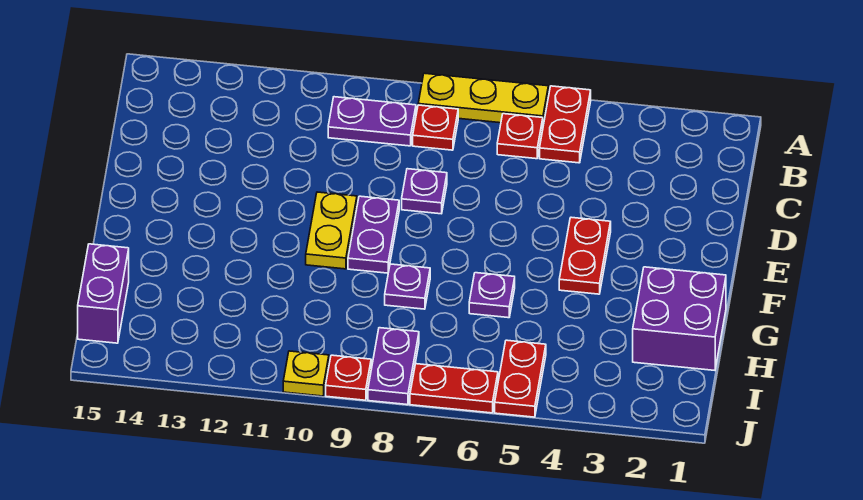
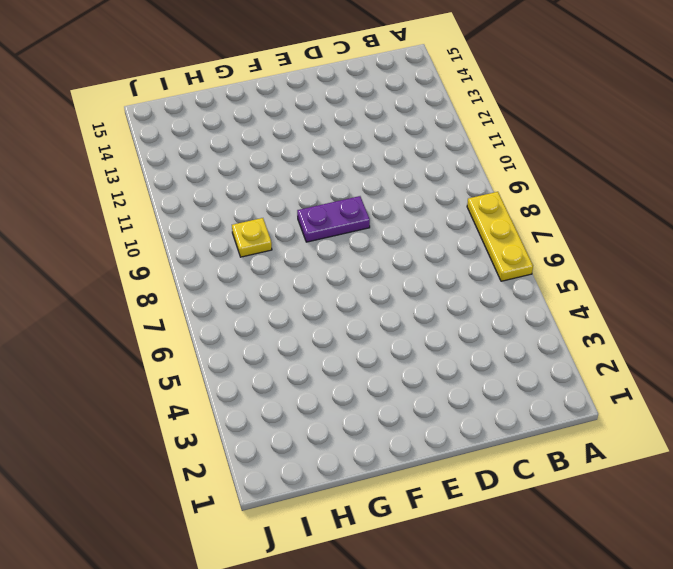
yellow plate H9 level 1 -> yellow plate J10 level 1
none -> red plate A5:B5 level 1
none -> red plate B6 level 1
none -> red plate B8 level 1

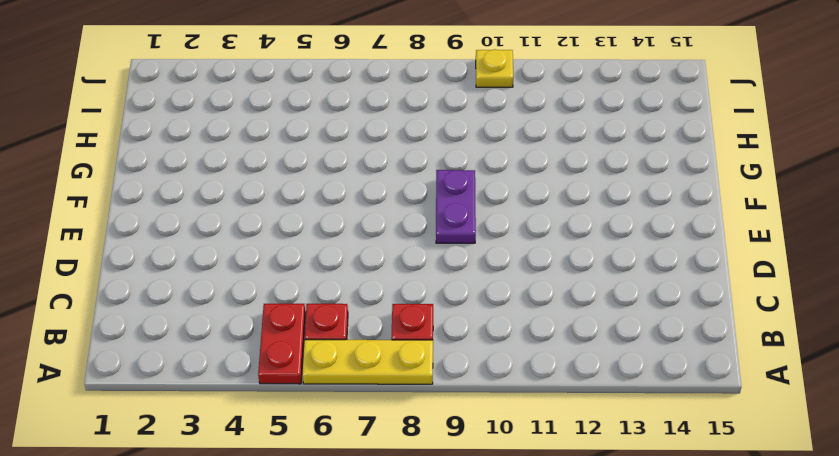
none -> purple plate B9:B10 level 1
none -> purple plate D8 level 1
none -> red plate E4:F4 level 1

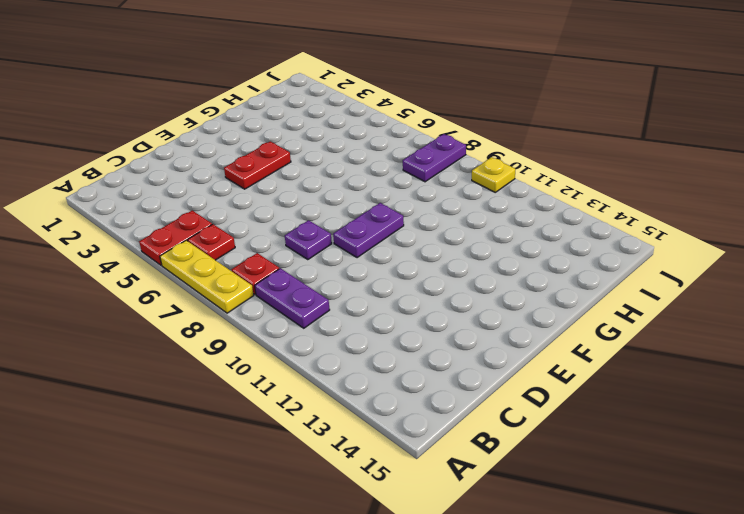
none -> yellow plate E10:F10 level 1
none -> purple brick G1:H2 level 1
none -> purple plate G6 level 1

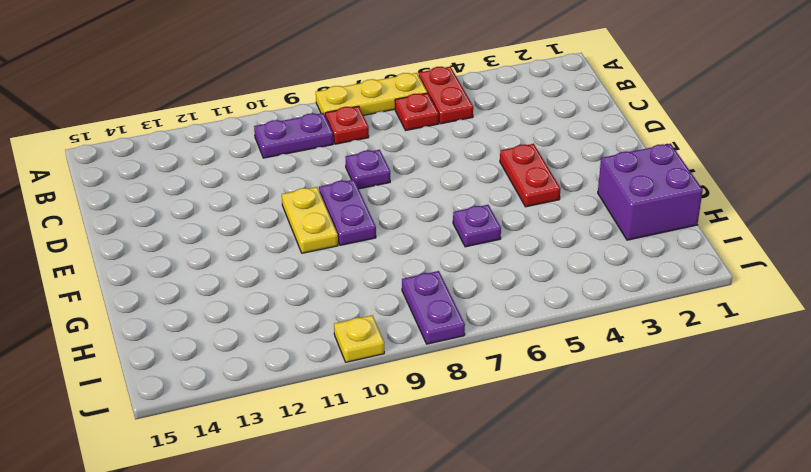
none -> purple plate G8 level 1
none -> purple brick H15:I15 level 1
none -> red plate I5:J5 level 1

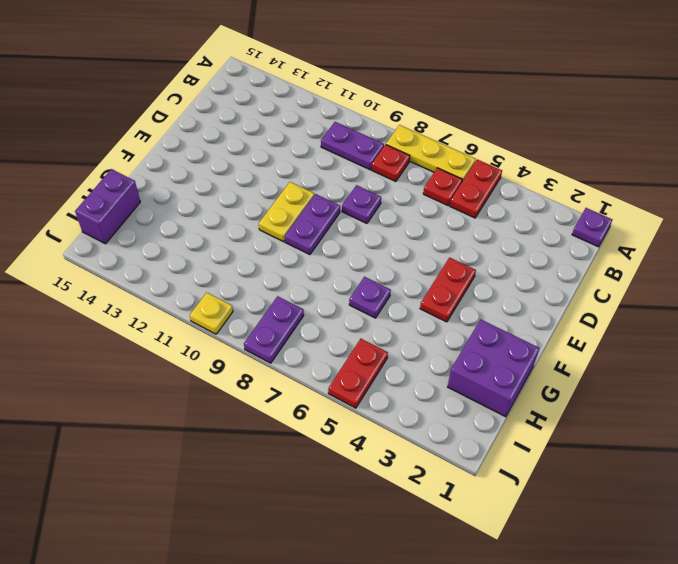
purple plate A1 level 1 -> purple plate G8 level 1
none -> red plate J6:J7 level 1
none -> red plate J9 level 1

